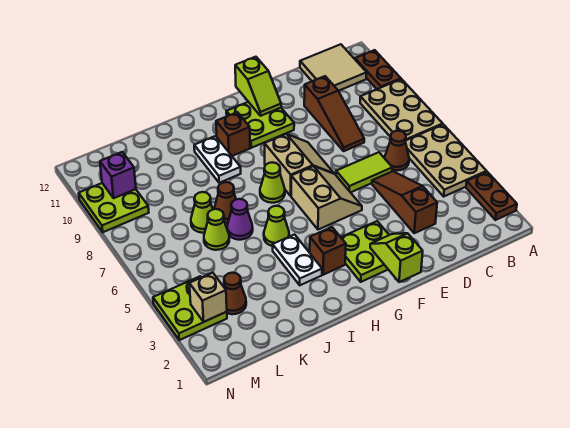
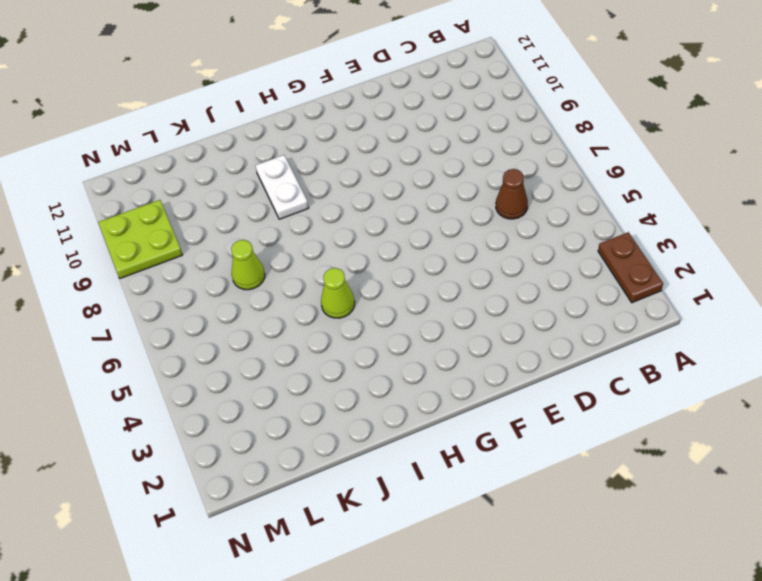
none -> tan plate A4:B6 level 1
none -> tan plate A7:B9 level 1
none -> brown plate A10:A11 level 1
none -> tan tile B11:C12 level 1

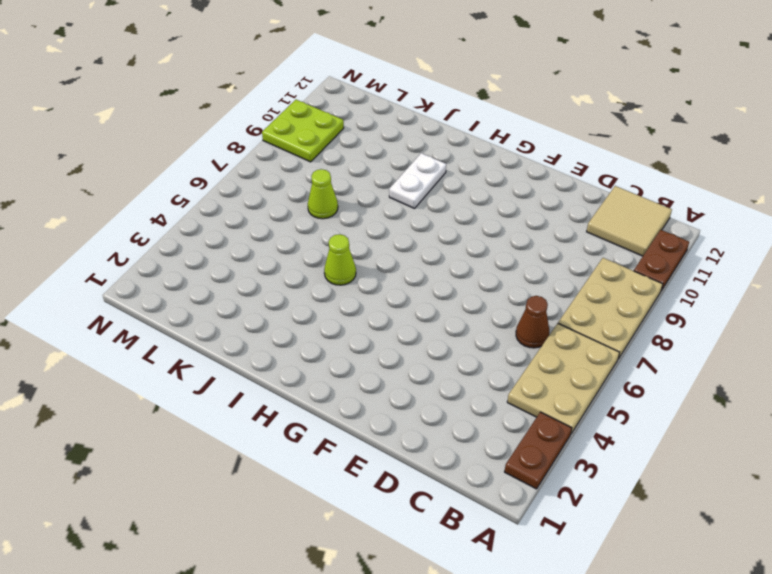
none -> brown slope D3:D5 level 1 top 3
none -> lime tile D6:E6 level 1
none -> brown slope D8:D10 level 1 top 10
none -> lime plate F2:G3 level 1

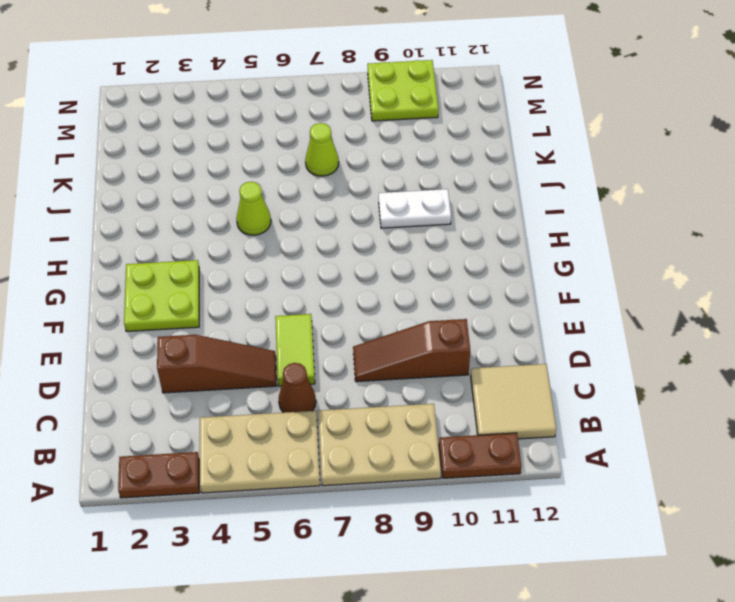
none -> tan slope F5:G6 level 1 top G
none -> tan slope F7:G8 level 1 top G
none -> lime plate F10:G11 level 1
none -> brown brick H3 level 1

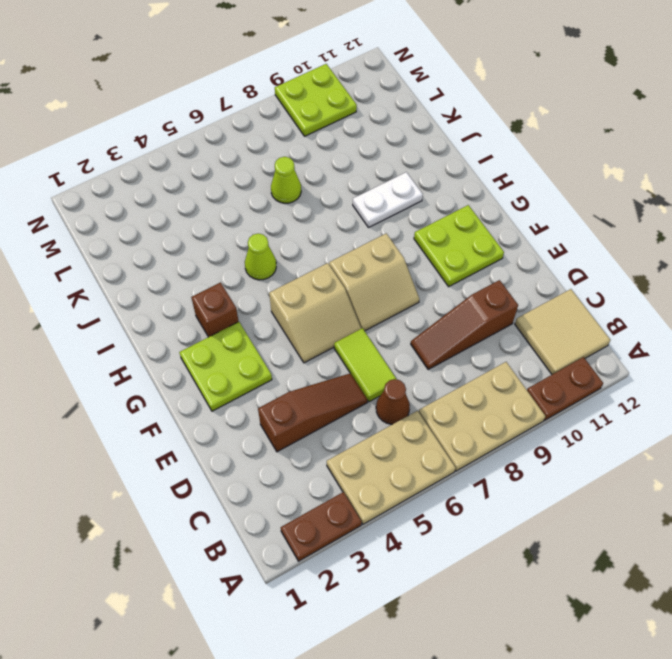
none -> lime cone H7 level 1
none -> brown brick H10 level 1
none -> white plate I3:I4 level 1
none -> purple cone J6 level 1

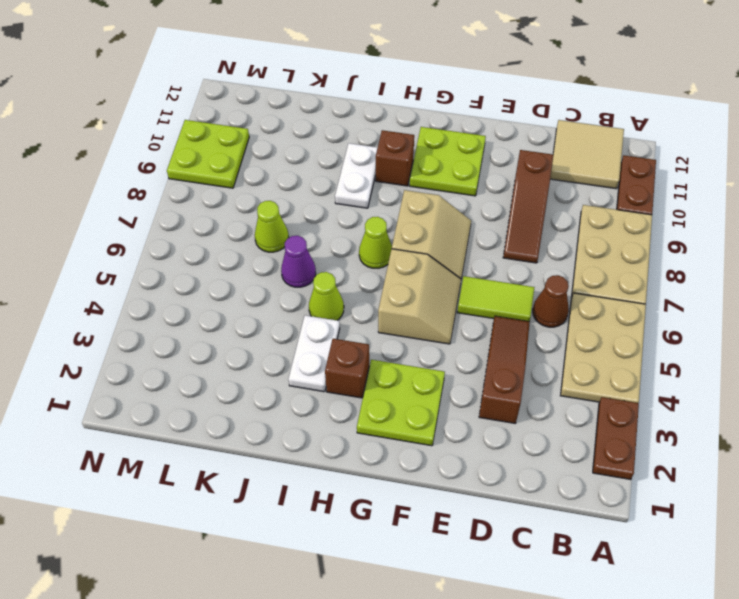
none -> brown cone J7 level 1
none -> lime cone K6 level 1
none -> brown cone L3 level 1
none -> lime plate M3:N4 level 1

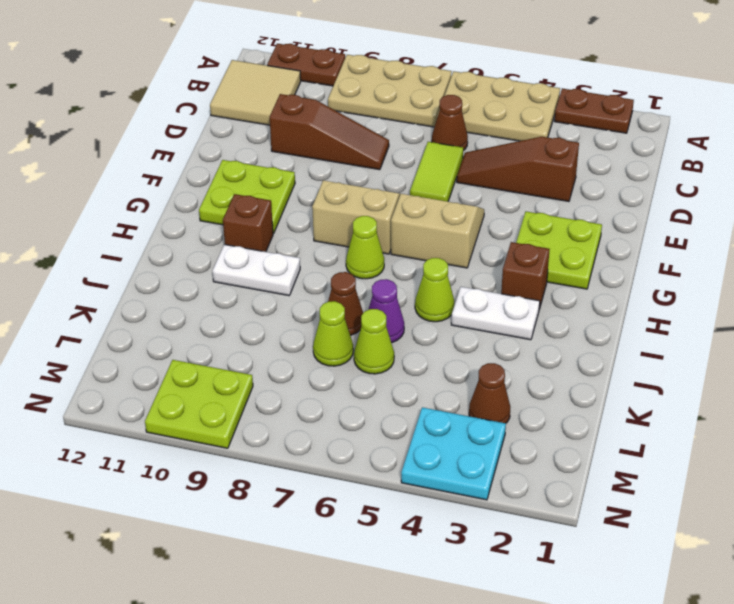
cyan plate M3:N4 level 1 -> lime plate M3:N4 level 1
none -> lime slope F1:F2 level 2 top 1
none -> lime slope F11:F12 level 2 top 12
none -> tan brick M3 level 2
none -> purple brick M10 level 2

